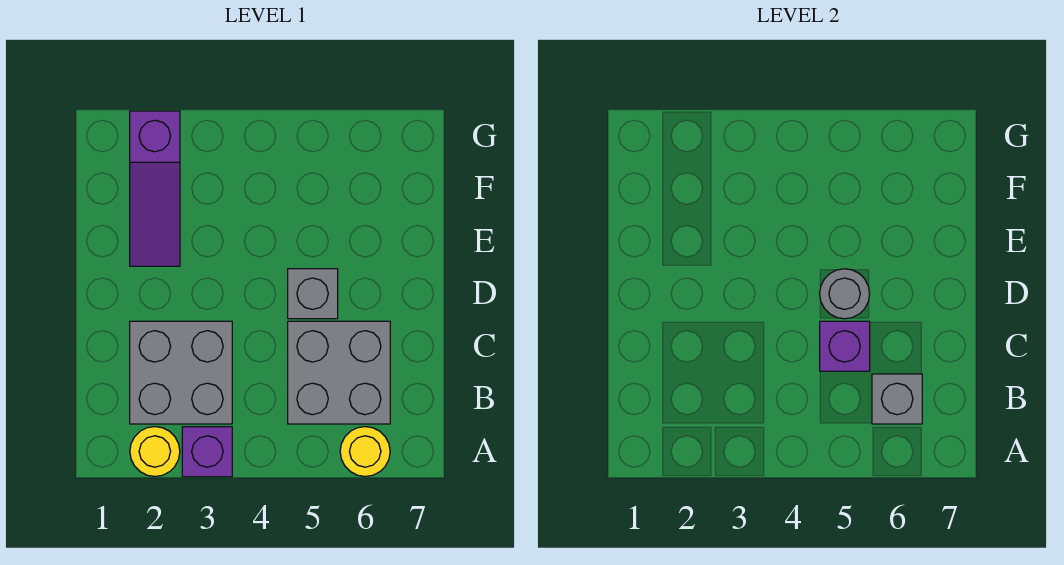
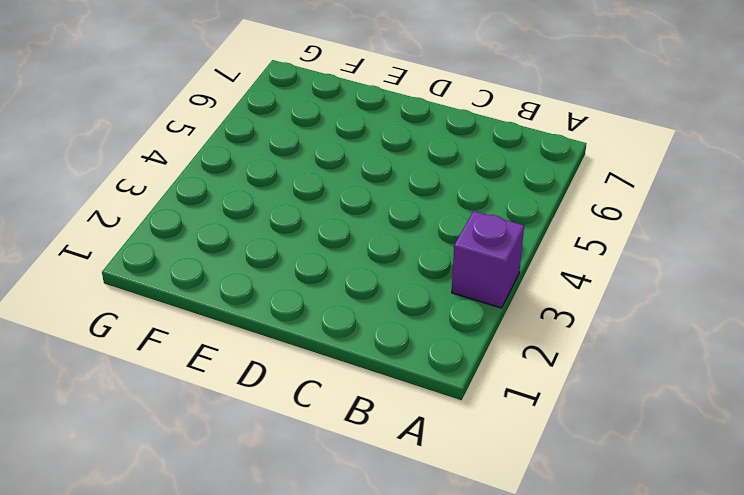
none -> yellow round brick A2 level 1
none -> yellow round brick A6 level 1

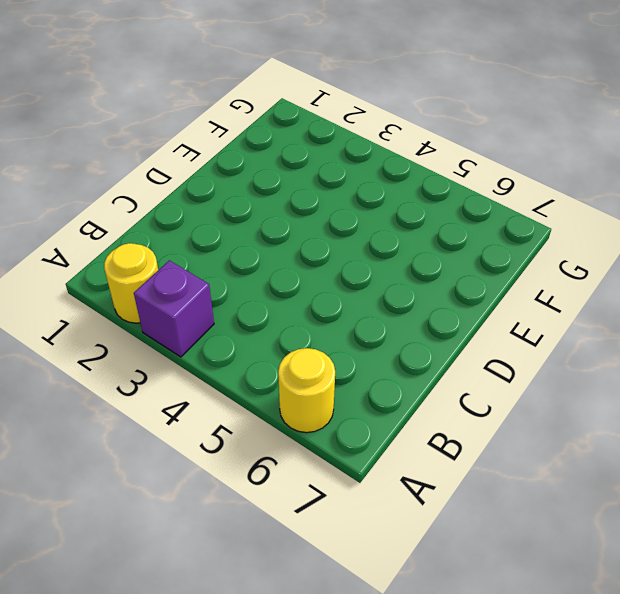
none -> grey brick B2:C3 level 1
none -> grey brick B5:C6 level 1

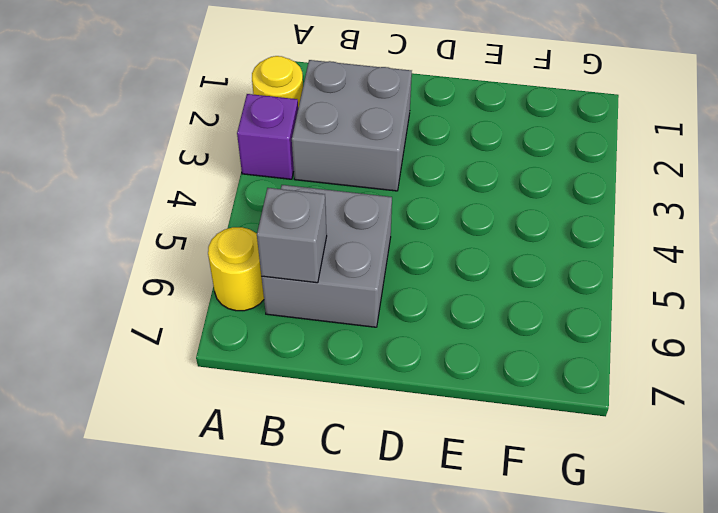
none -> grey brick D5 level 1
none -> purple slope E2:G2 level 1 top G

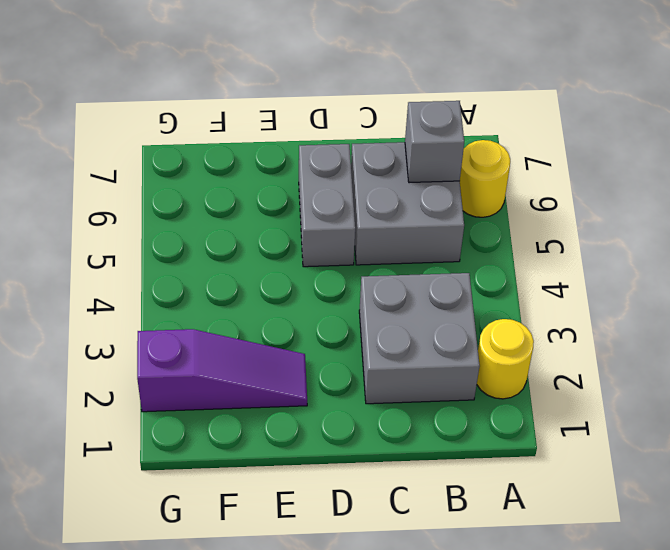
grey brick D5:D6 level 1 -> grey brick D5 level 1
none -> purple brick A3 level 1
none -> purple brick C5 level 2

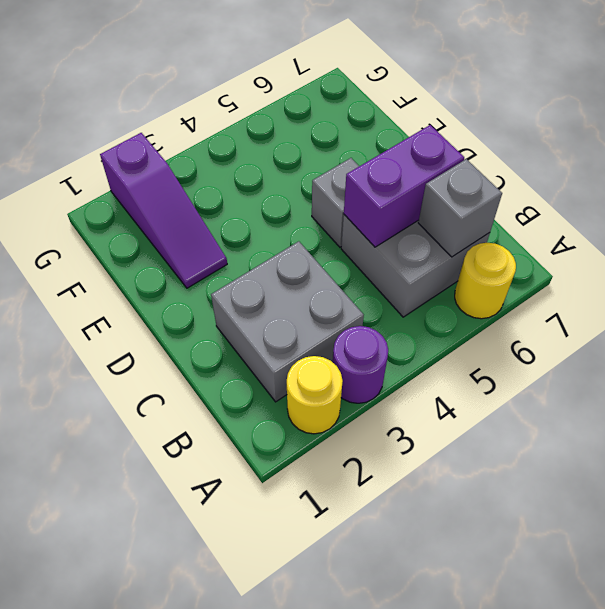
purple round brick A3 level 1 -> purple brick A3 level 1
purple brick C5:C6 level 2 -> purple brick C5 level 2
none -> grey round brick D5 level 2

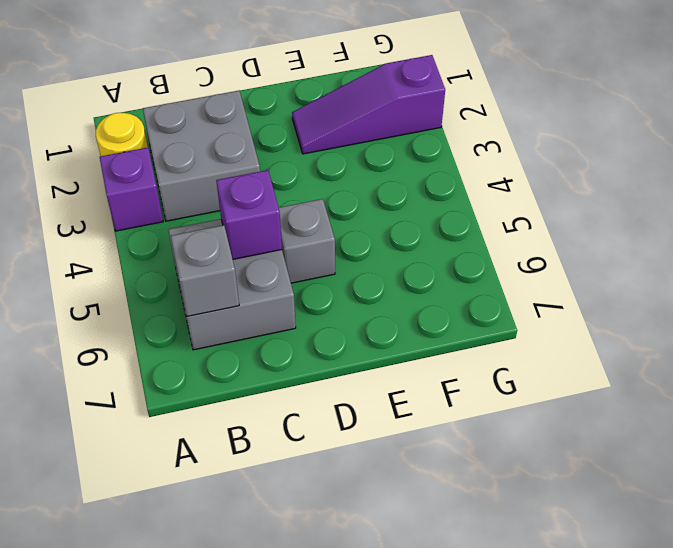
none -> yellow round brick A6 level 1
none -> grey round brick D5 level 2

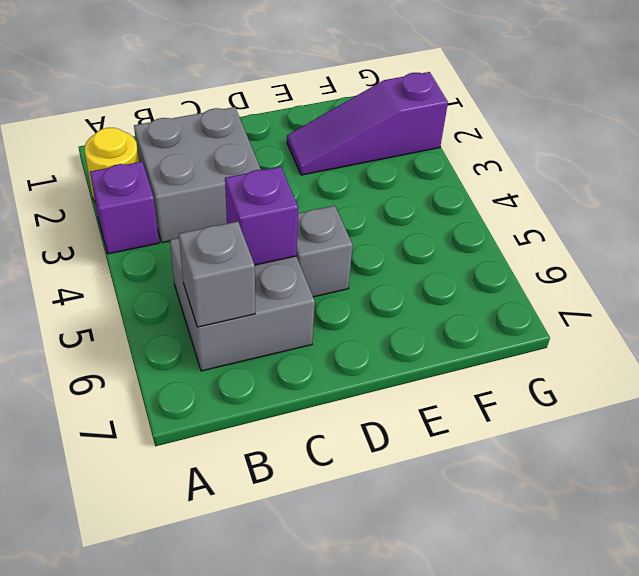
none -> yellow round brick A6 level 1
none -> grey round brick D5 level 2

